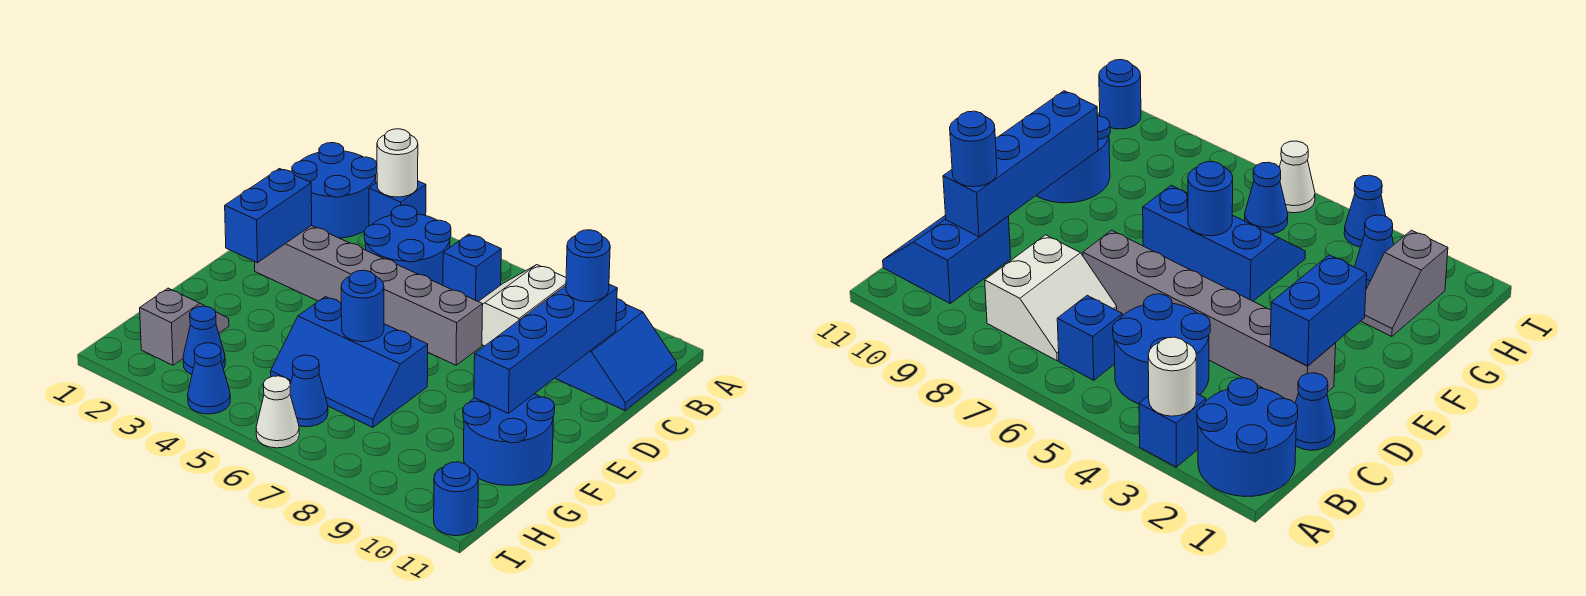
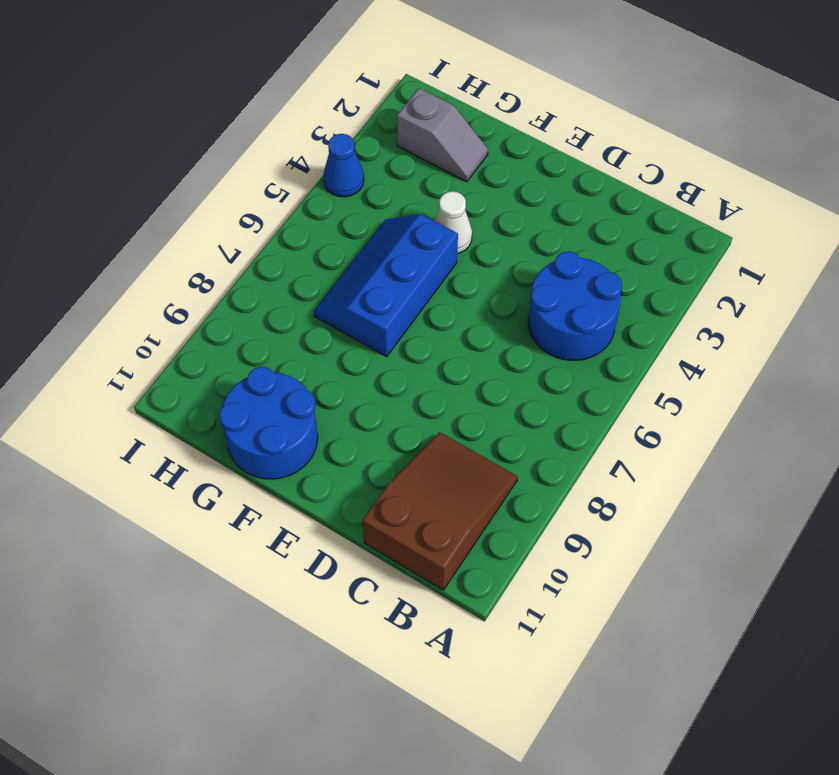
brown slope B9:C11 level 1 top 11 -> blue slope B10:C11 level 1 top 10
white cone F4 level 1 -> white cone I6 level 1
none -> blue round brick A1:B2 level 1
none -> blue brick A3 level 1
none -> blue brick B6 level 1

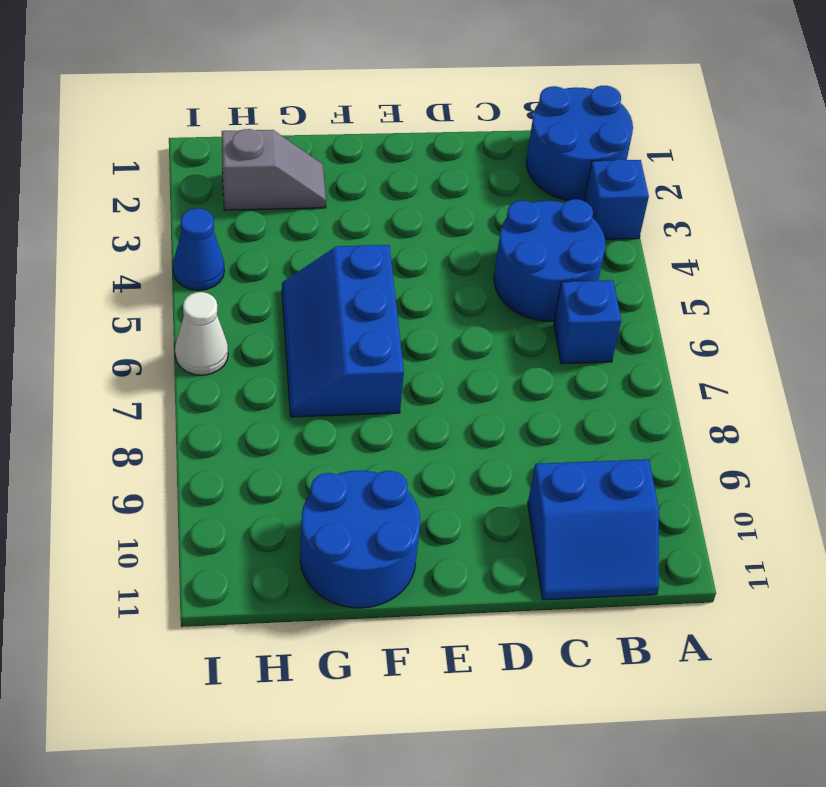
none -> white slope B7:C8 level 1 top 8
none -> blue cone C1 level 1
none -> grey brick D2:D7 level 1

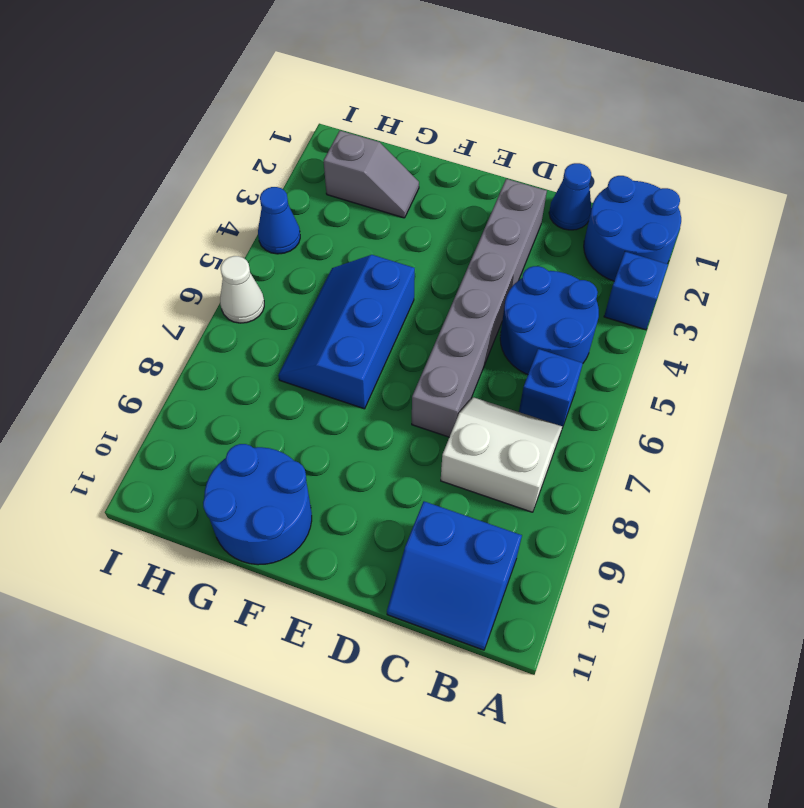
none -> blue cone H3 level 1
none -> blue cone H6 level 1
none -> blue round brick I11 level 1

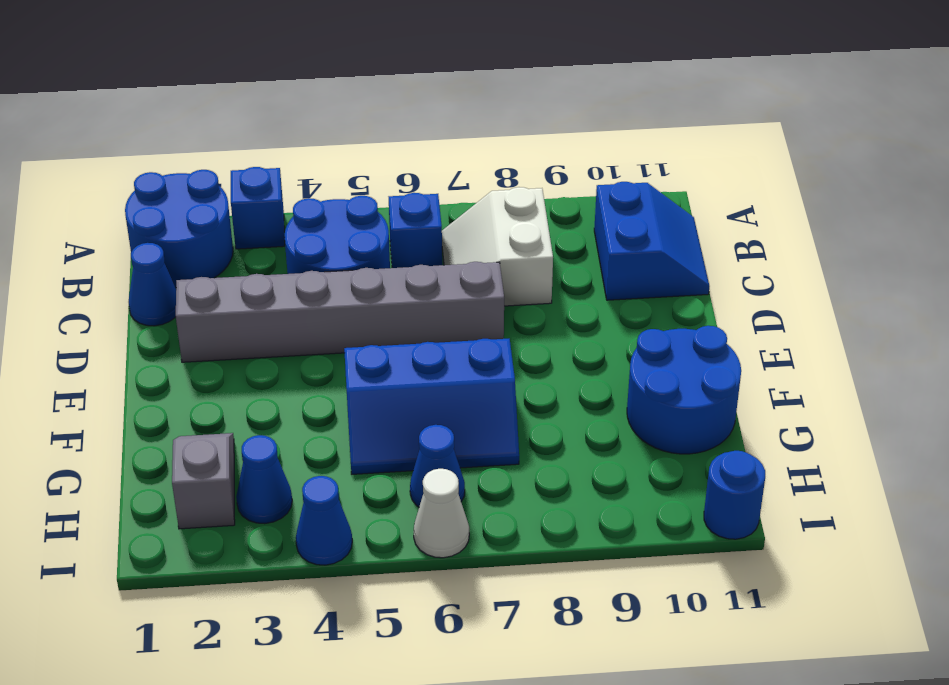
none -> white round brick A3 level 2
none -> blue brick C10:F10 level 2
none -> blue brick D2:E2 level 2

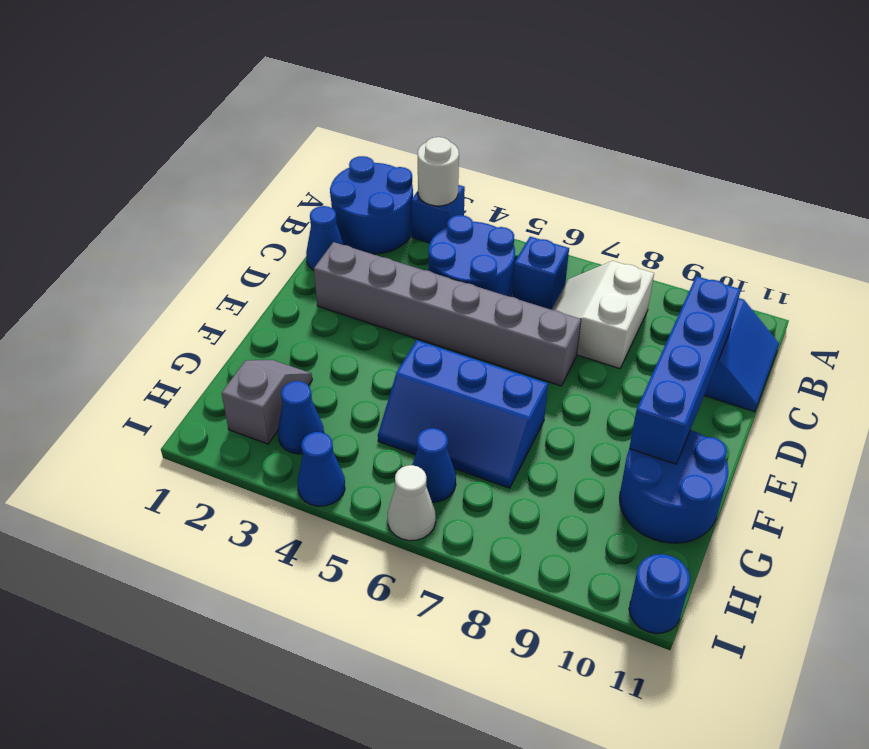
none -> blue brick D2:E2 level 2
none -> blue round brick F6 level 2
none -> blue round brick C10 level 3

